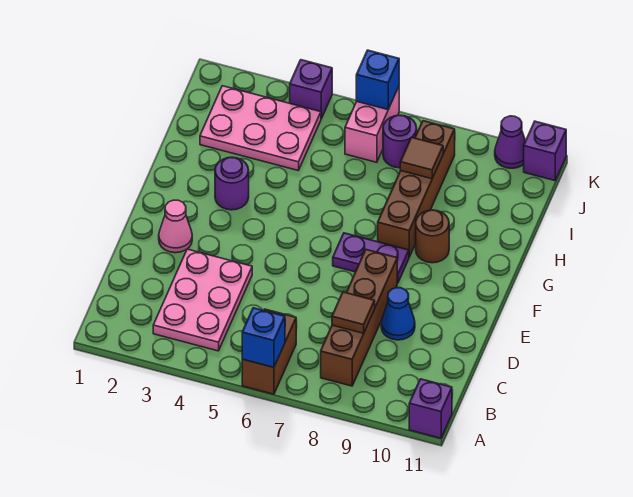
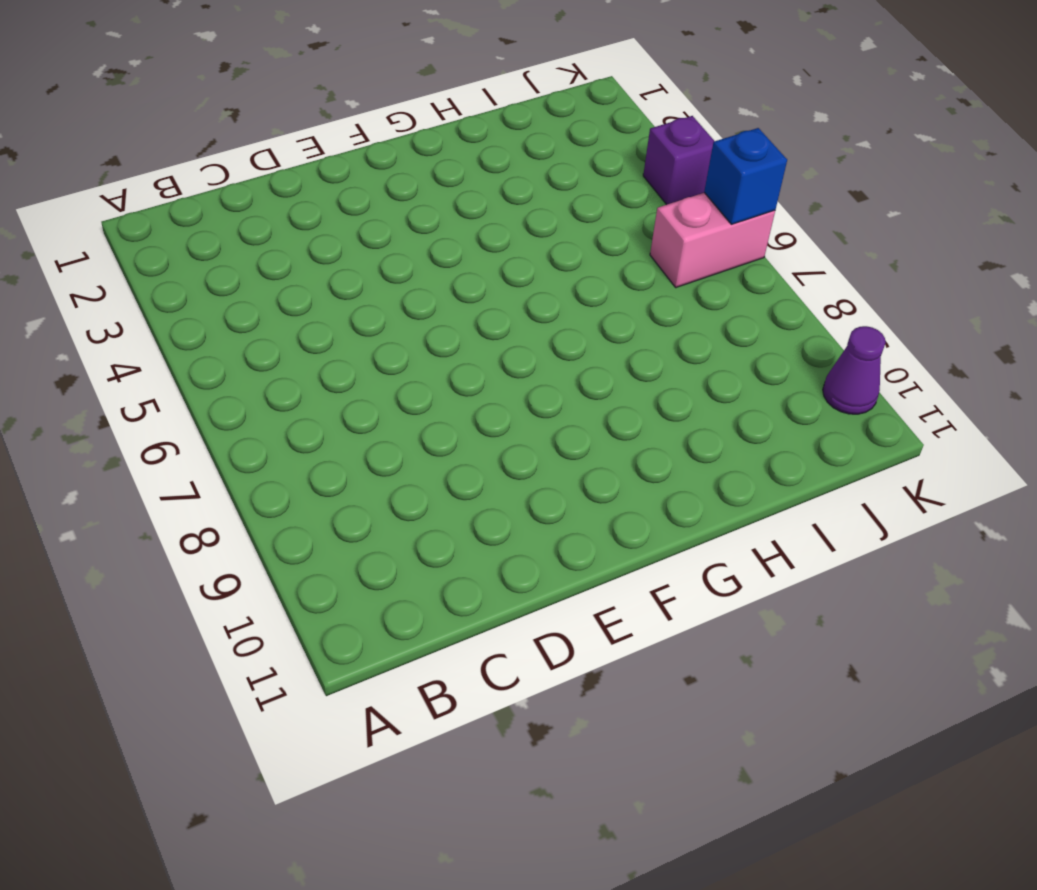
none -> brown brick A6:B6 level 1
none -> purple brick A11 level 1
none -> pink plate B3:D4 level 1

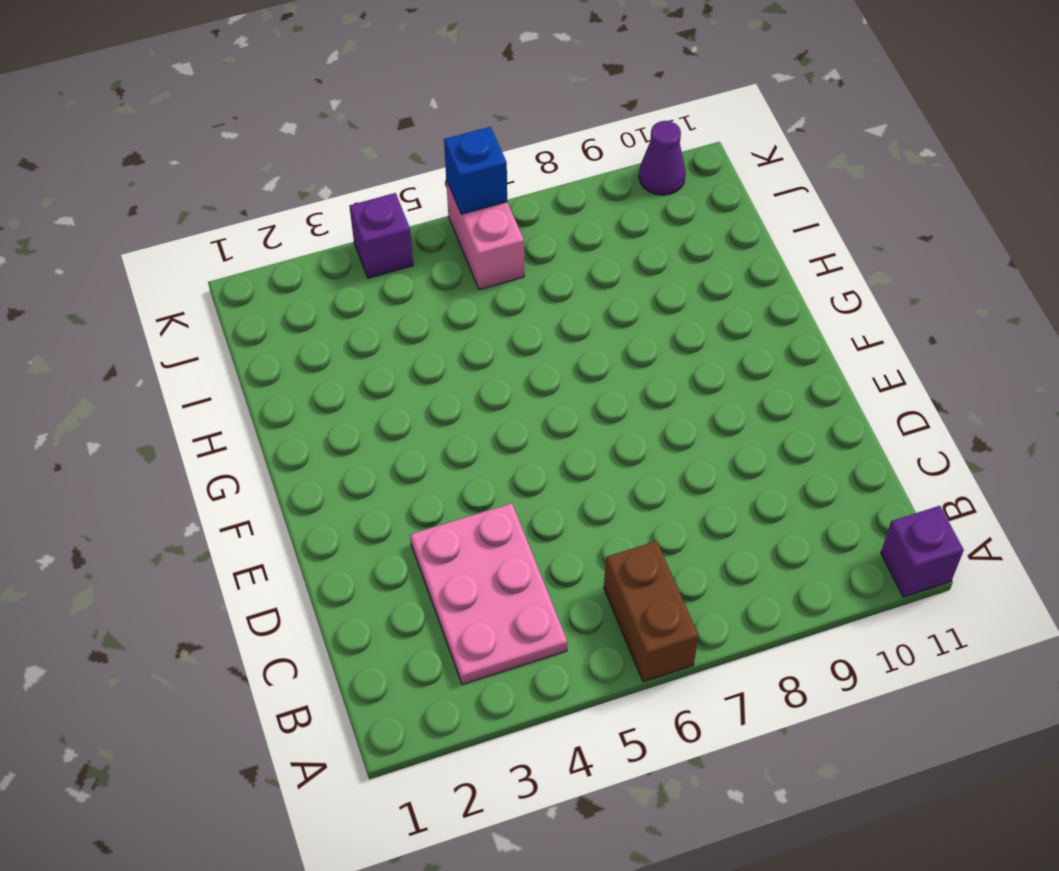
none -> brown brick B8:E8 level 1
none -> blue cone D9 level 1
none -> pink cone E2 level 1

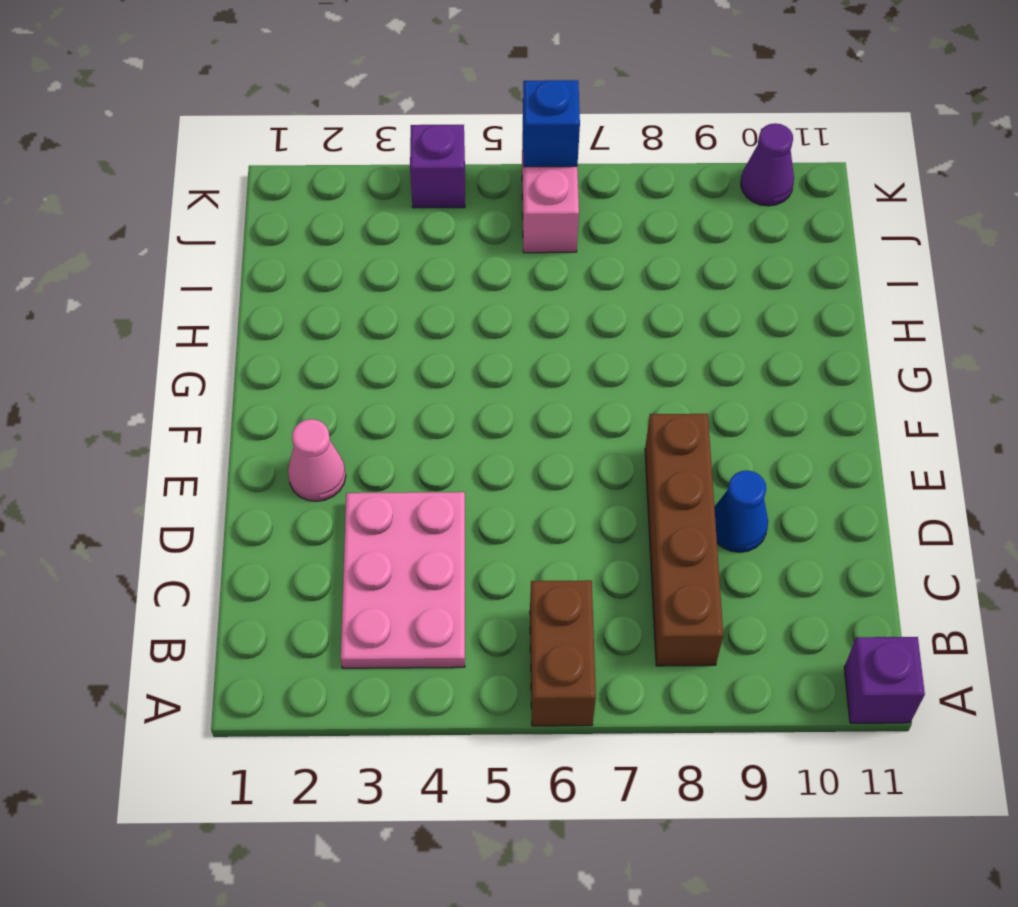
none -> purple plate F7:F8 level 1
none -> purple round brick G3 level 1
none -> brown brick G8:J8 level 1

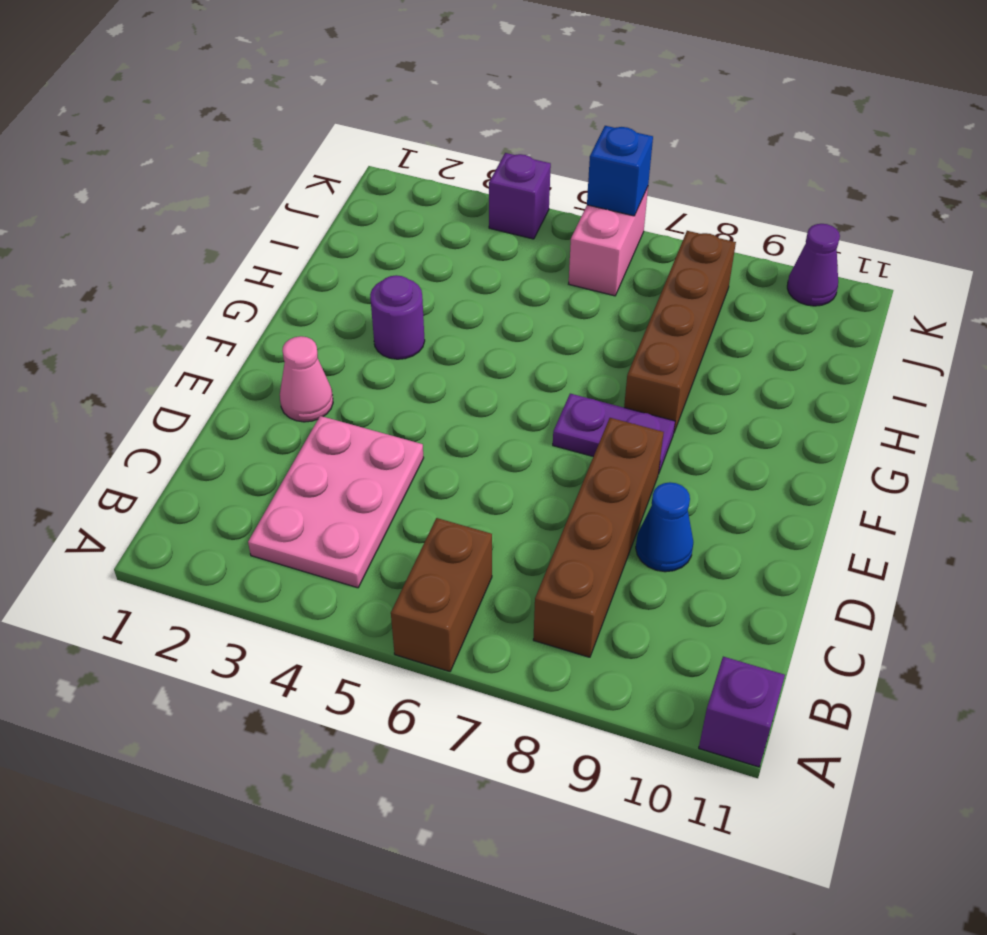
none -> brown round brick G9 level 1
none -> pink plate I2:J4 level 1
none -> purple round brick J7 level 1

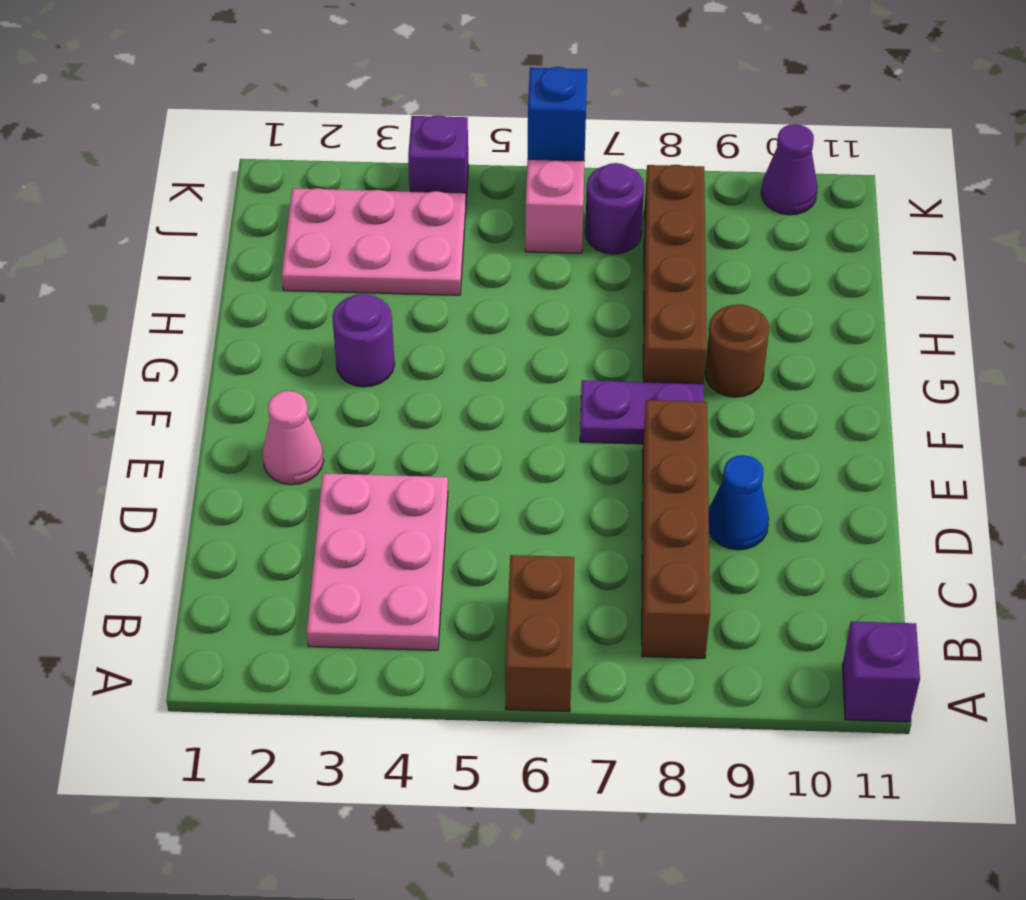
none -> purple brick K11 level 1
none -> blue brick A6 level 2
none -> brown tile C8 level 2

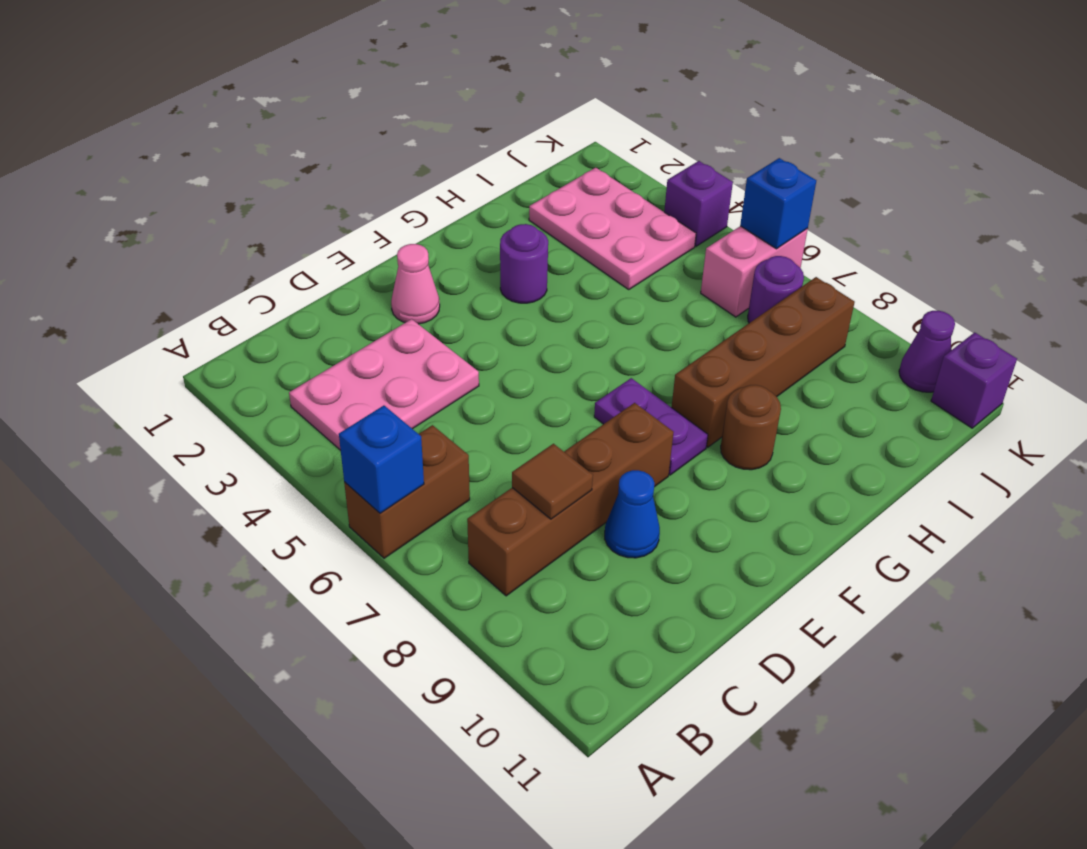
none -> purple brick A11 level 1
none -> brown tile I8 level 2

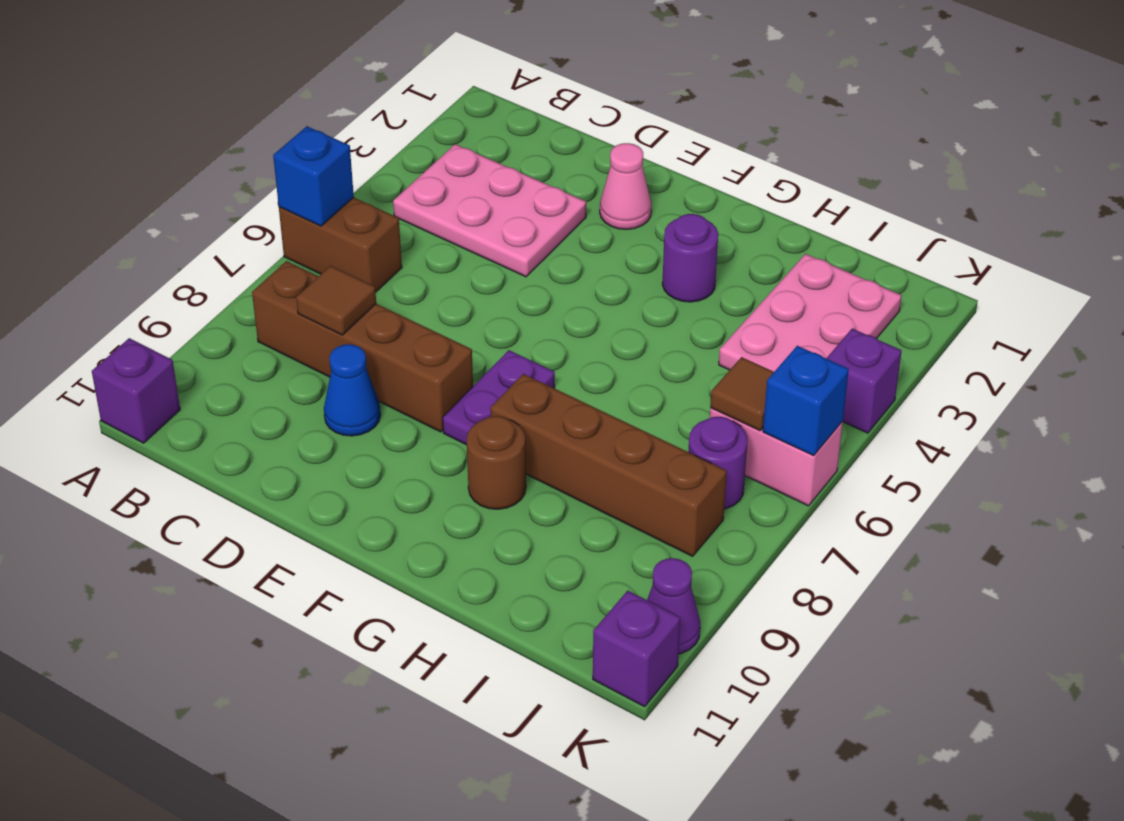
brown tile J6 level 2 -> brown tile I8 level 2

